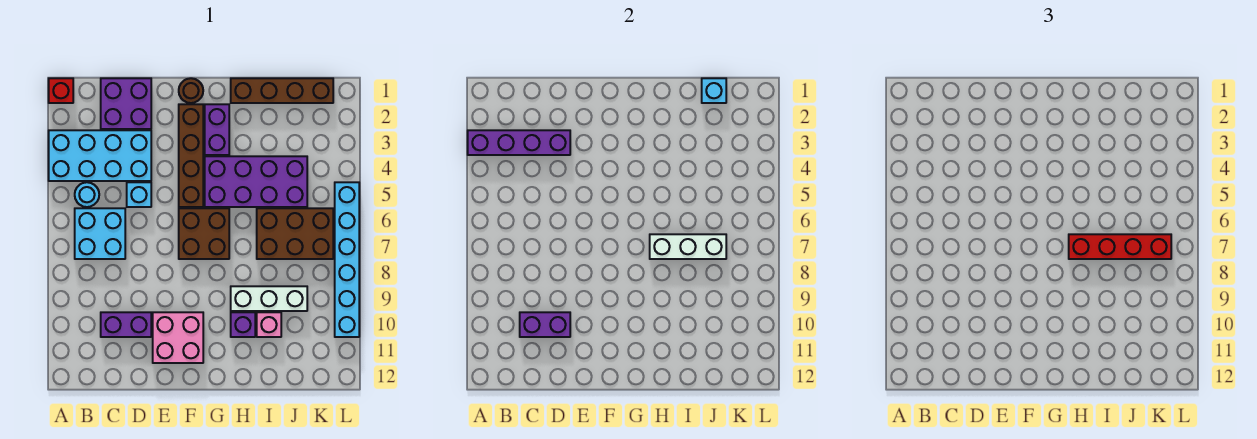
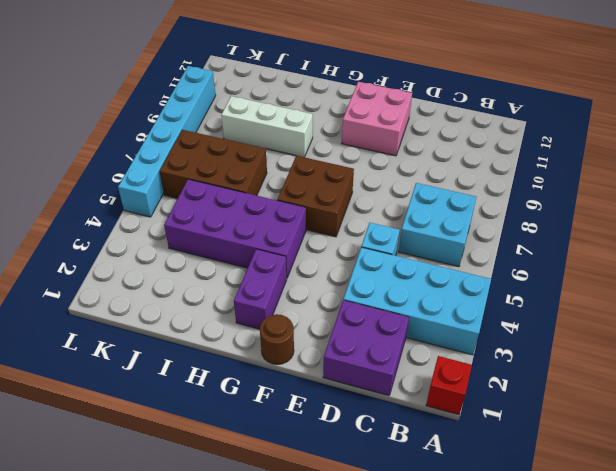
none -> cyan round brick B5 level 1
none -> purple brick C10:D10 level 1
none -> brown brick F2:F5 level 1

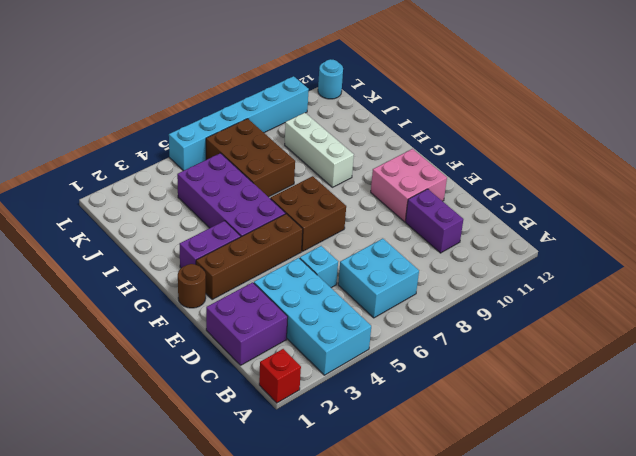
cyan round brick L12 level 1 -> cyan round brick B5 level 1
none -> brown brick H1:K1 level 1
none -> purple brick H10 level 1
none -> pink brick I10 level 1

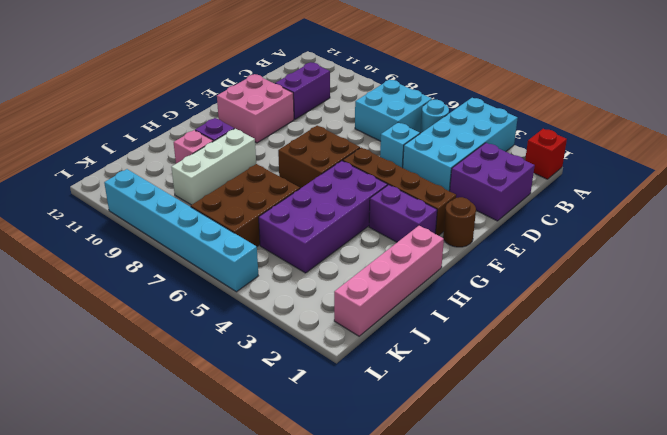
pink brick H1:K1 level 1 -> brown brick H1:K1 level 1
none -> purple brick A3:D3 level 2
none -> purple brick C10:D10 level 2
none -> white brick H7:J7 level 2

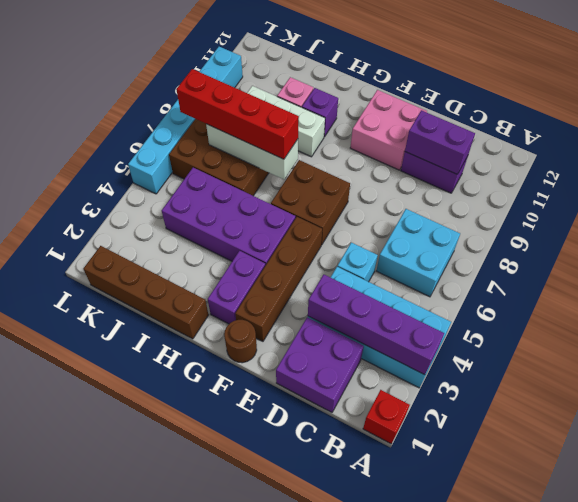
none -> cyan round brick B5 level 1
none -> cyan brick J1 level 2

